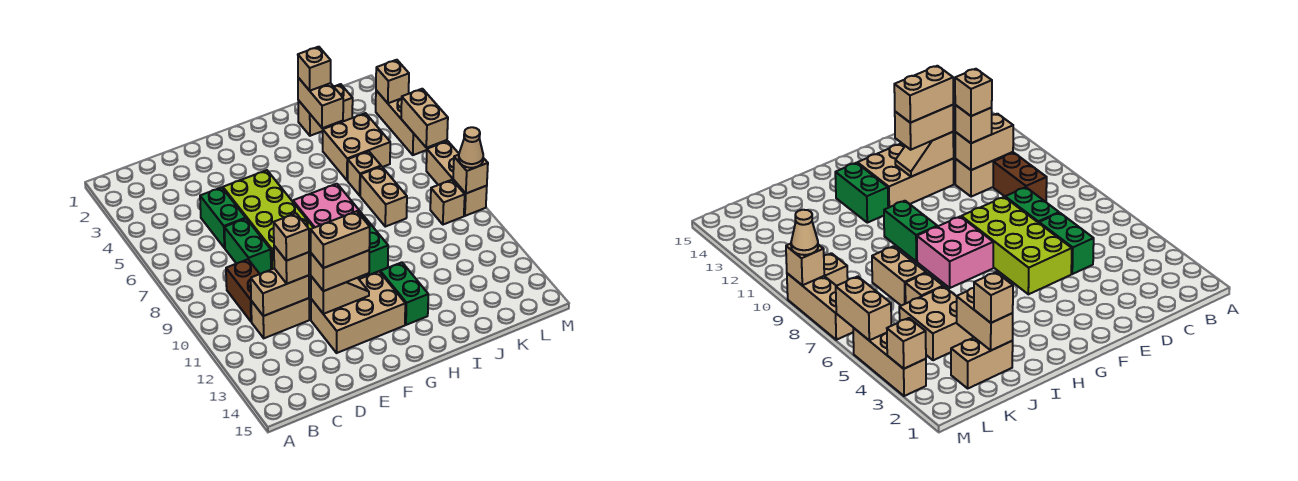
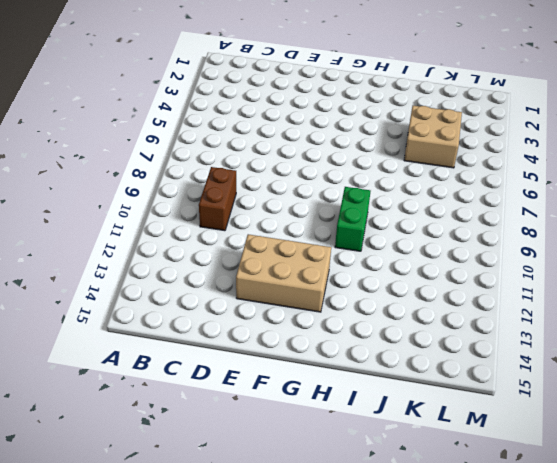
none -> tan brick C11:D11 level 1
none -> green brick D5:D6 level 1
none -> green brick D7:D8 level 1

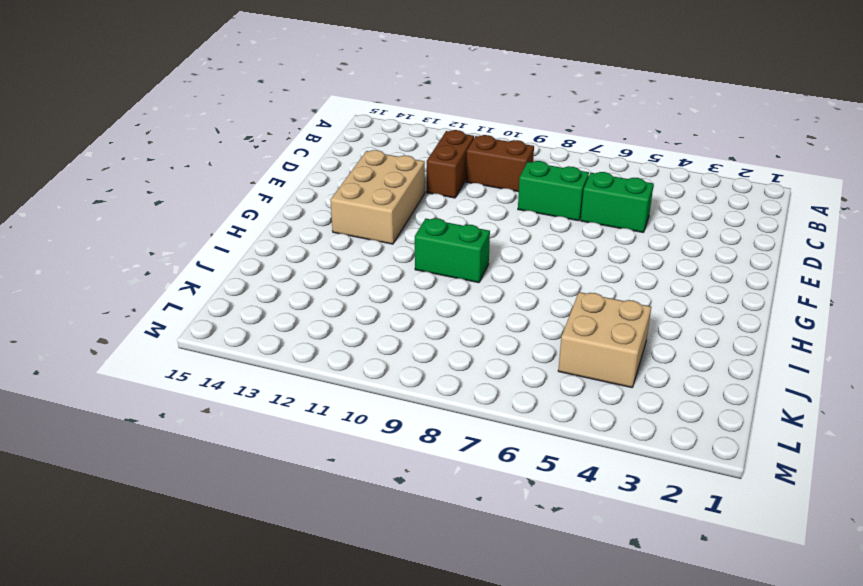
brown brick C11:D11 level 1 -> tan brick C11:D11 level 1
none -> lime brick E5:F8 level 1
none -> pink brick G7:H8 level 1
none -> green brick H12:H13 level 1

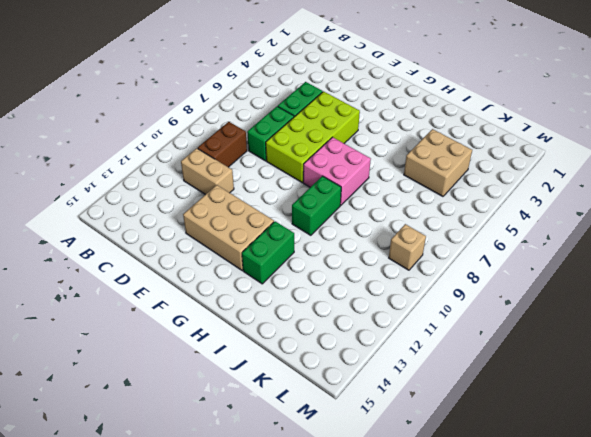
none -> tan brick J2:K2 level 1
none -> tan brick J6 level 1
none -> tan brick J7:J8 level 1

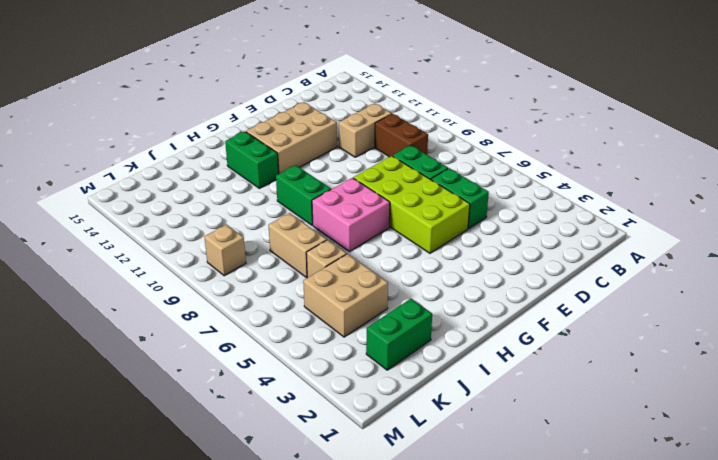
green brick J2:K2 level 1 -> tan brick J2:K2 level 1
none -> tan brick M3:M5 level 1
none -> tan brick M7:M9 level 1
none -> tan brick C11:D11 level 2

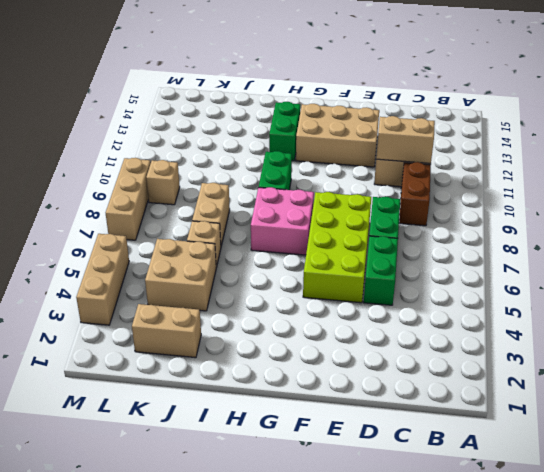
none -> tan slope E12:F12 level 2 top E
none -> tan brick J2:J3 level 2
none -> tan brick M3 level 2

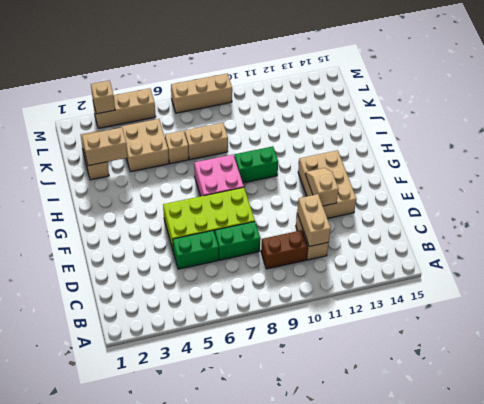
none -> green brick H12:H13 level 1
none -> tan brick L9 level 1
none -> tan brick M5:M6 level 2

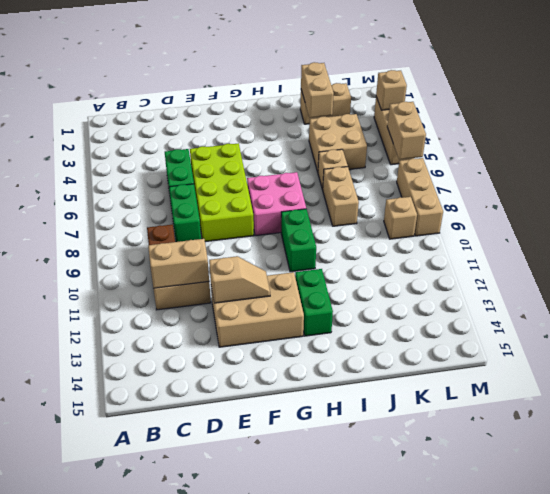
none -> tan brick M9 level 2
none -> tan brick D11 level 3
none -> tan brick E12:F12 level 3

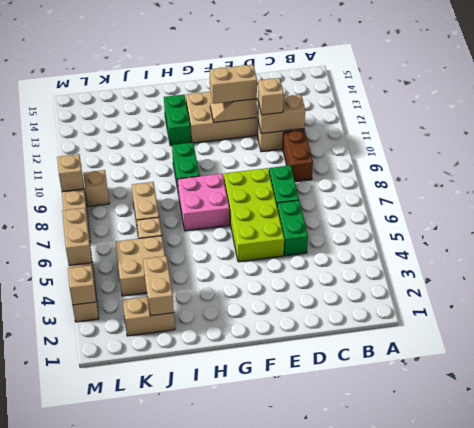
none -> tan brick J2 level 3
none -> tan cone M9 level 3
none -> tan brick D11 level 4

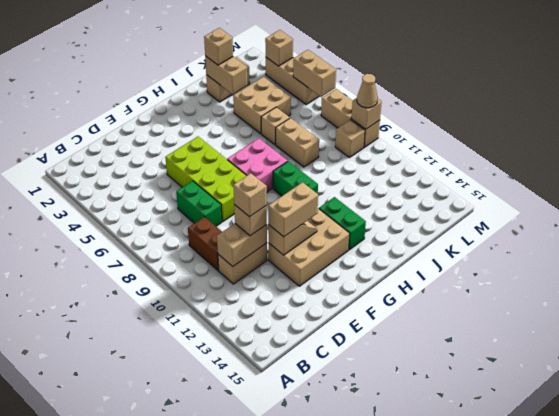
none -> green brick D5:D6 level 1
none -> tan brick E12:F12 level 4

